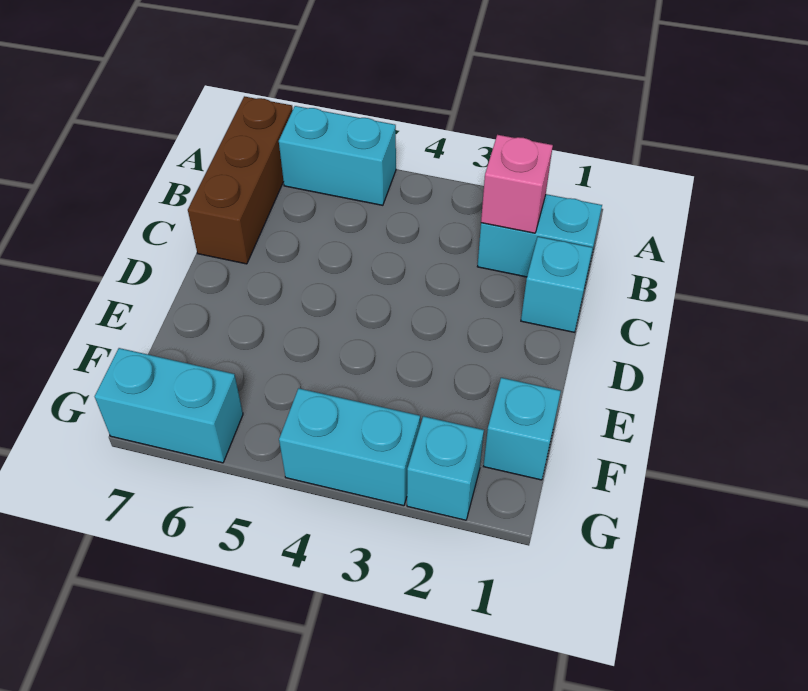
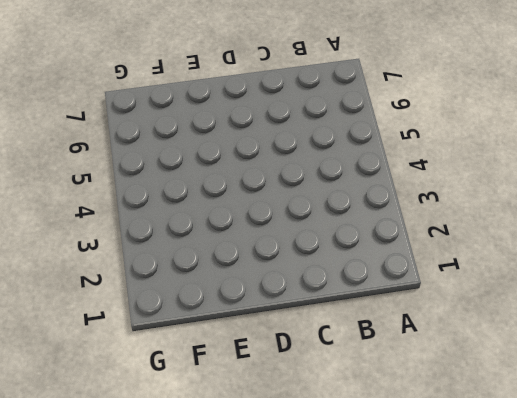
none -> cyan brick A5:A6 level 1
none -> brown brick A7:C7 level 1

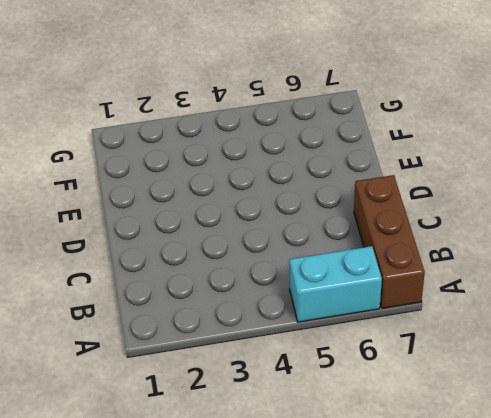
none -> cyan brick B1:B2 level 1
none -> cyan brick C1 level 1

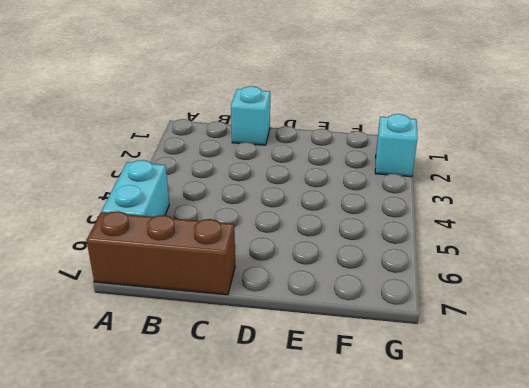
none -> cyan brick B1:B2 level 1
none -> cyan brick F1 level 1

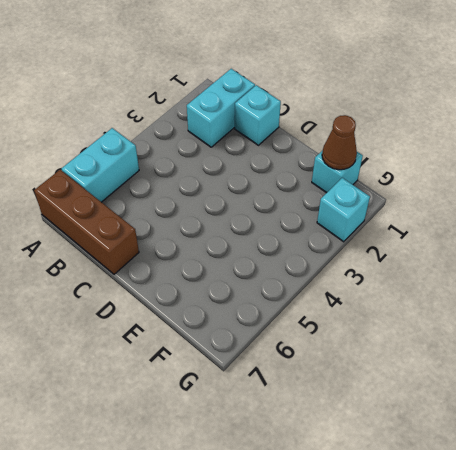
brown cone F1 level 2 -> none
none -> cyan brick G3:G4 level 1
none -> cyan brick G6:G7 level 1

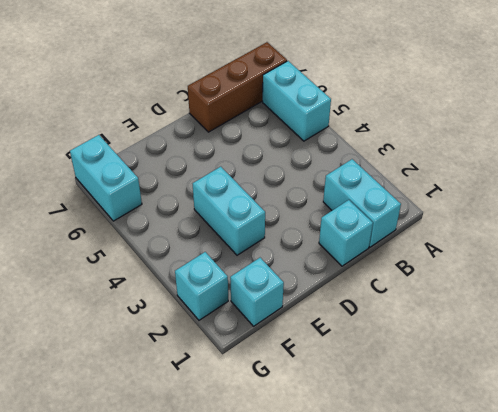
cyan brick E3:E4 level 1 -> cyan brick G3:G4 level 1
none -> pink brick B2 level 2

